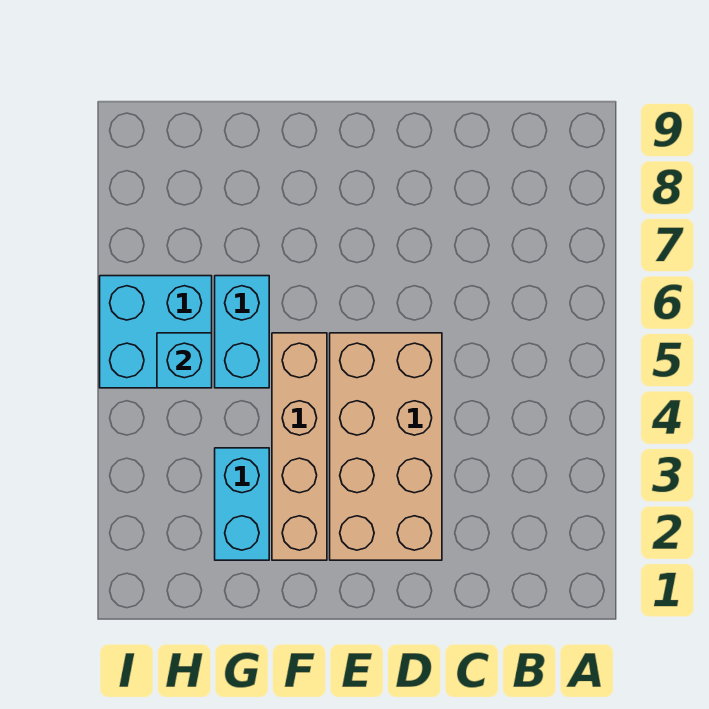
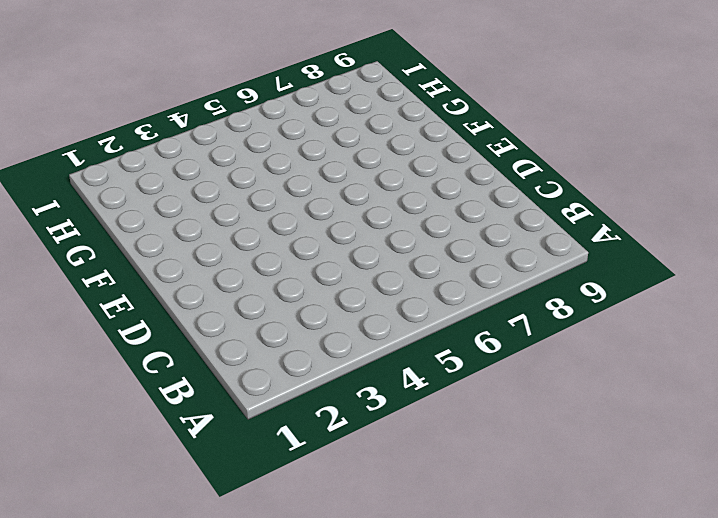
none -> tan brick D2:E5 level 1
none -> tan brick F2:F5 level 1

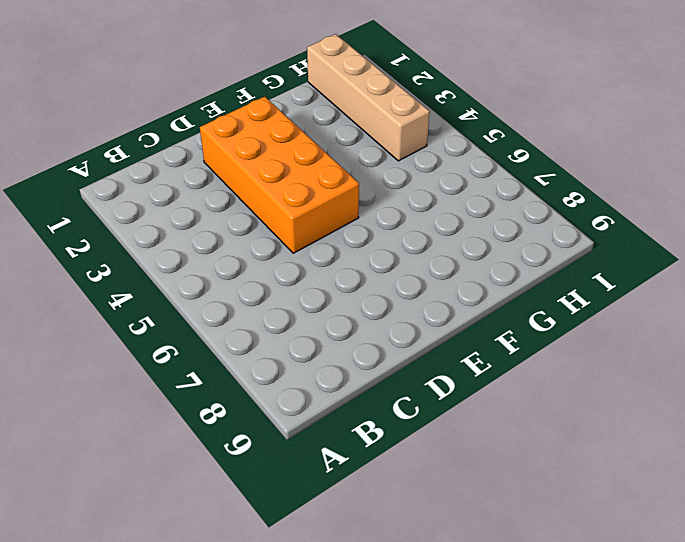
orange brick D2:E5 level 1 -> tan brick D2:E5 level 1
tan brick H1:H4 level 1 -> tan brick F2:F5 level 1
none -> cyan brick G2:G3 level 1
none -> cyan brick G5:G6 level 1

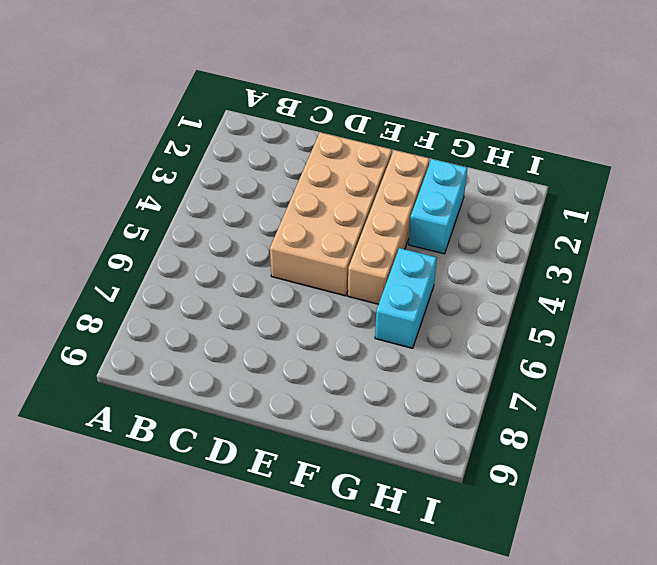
none -> cyan brick H5:I6 level 1
none -> cyan brick H5 level 2

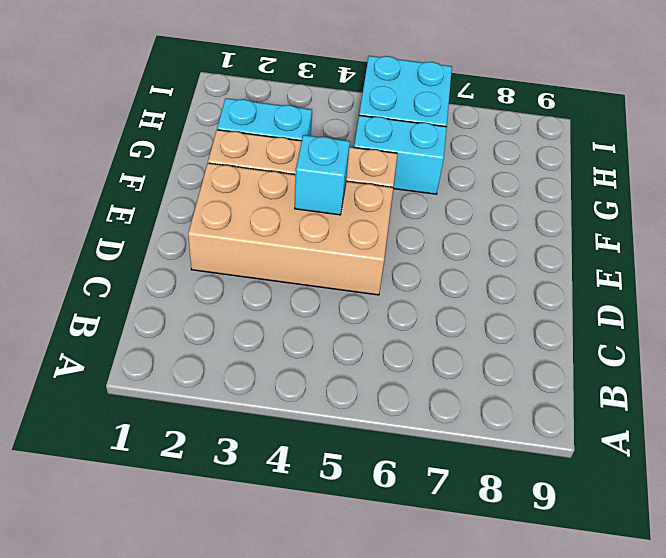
cyan brick E4 level 2 -> cyan brick H5 level 2

